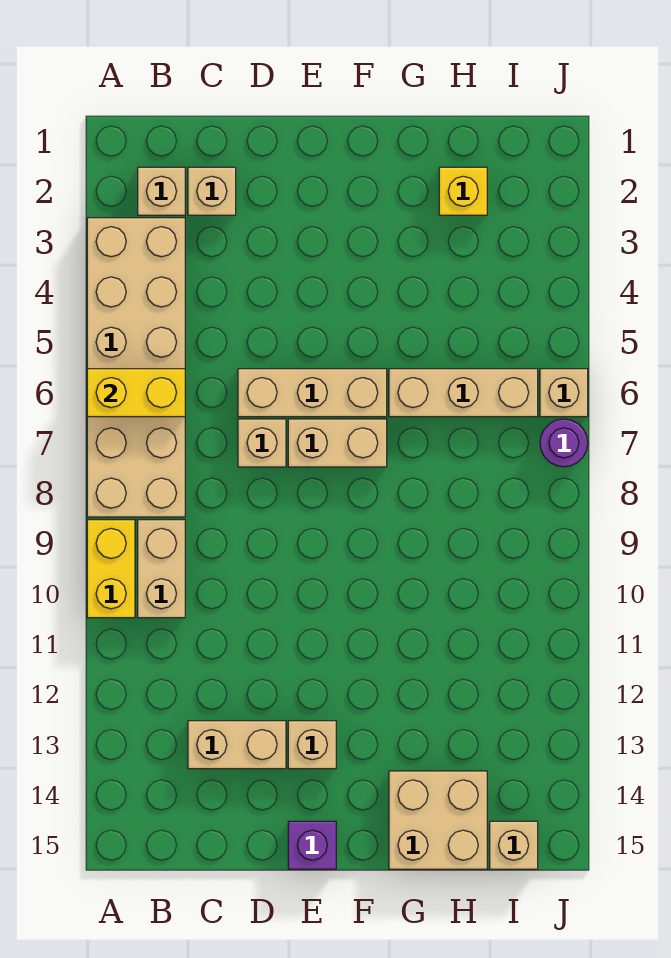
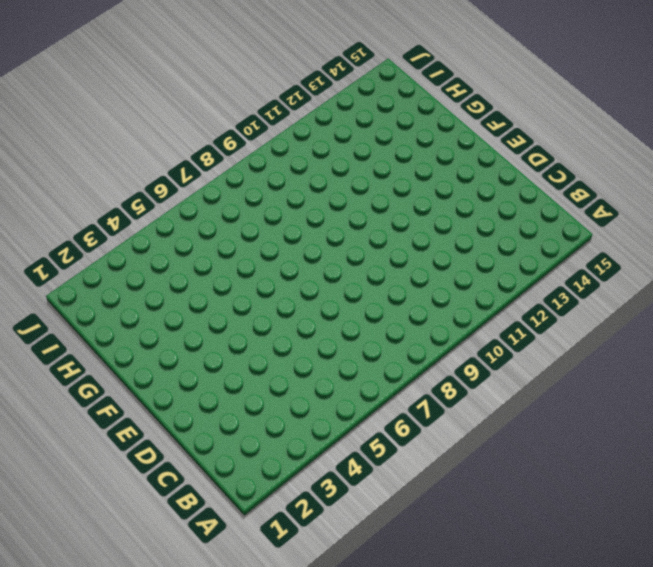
none -> tan brick A3:B8 level 1
none -> yellow brick A9:A10 level 1
none -> tan brick B2 level 1

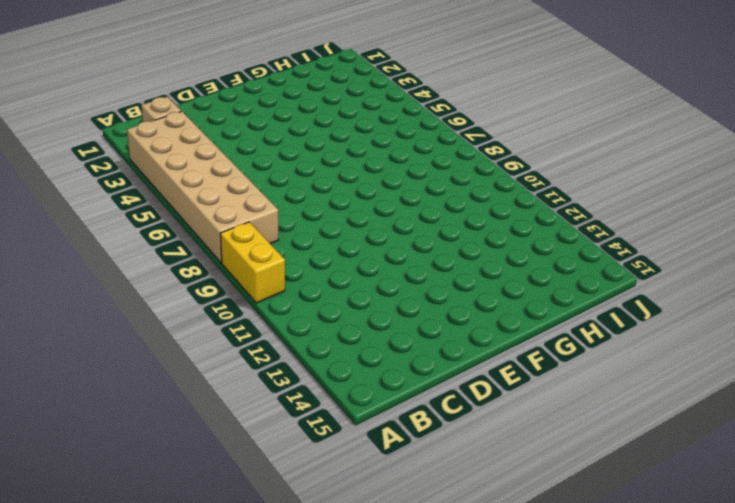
none -> tan brick B9:B10 level 1
none -> tan brick C2 level 1
none -> tan brick C13:D13 level 1

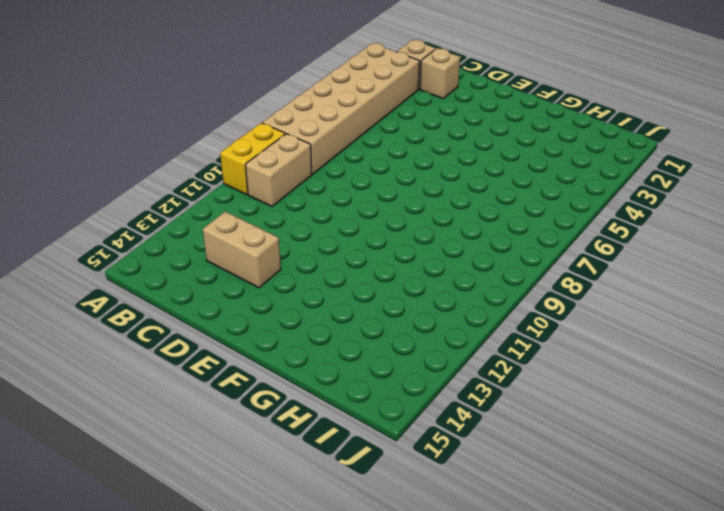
none -> tan brick D6:F6 level 1
none -> tan brick D7 level 1
none -> tan brick E7:F7 level 1

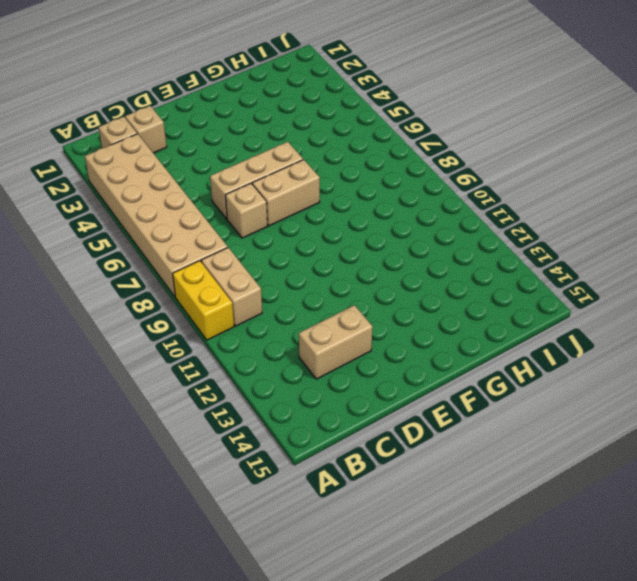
none -> tan brick E13 level 1
none -> purple brick E15 level 1
none -> tan brick G6:I6 level 1

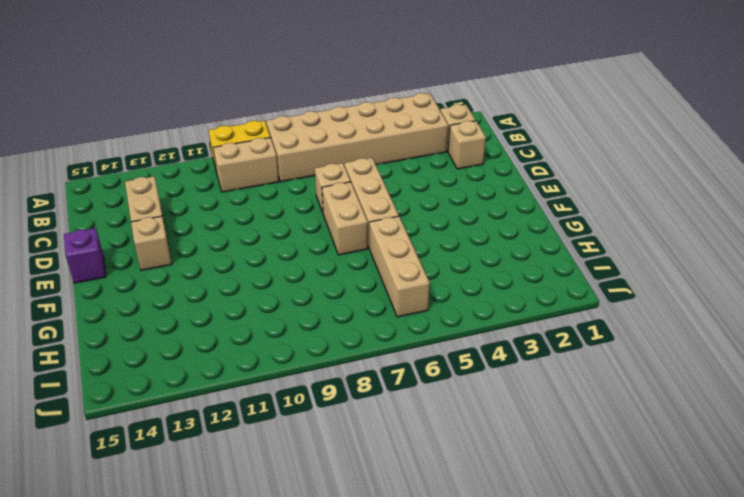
none -> tan brick G14:H15 level 1
none -> yellow brick H2 level 1
none -> tan brick I15 level 1

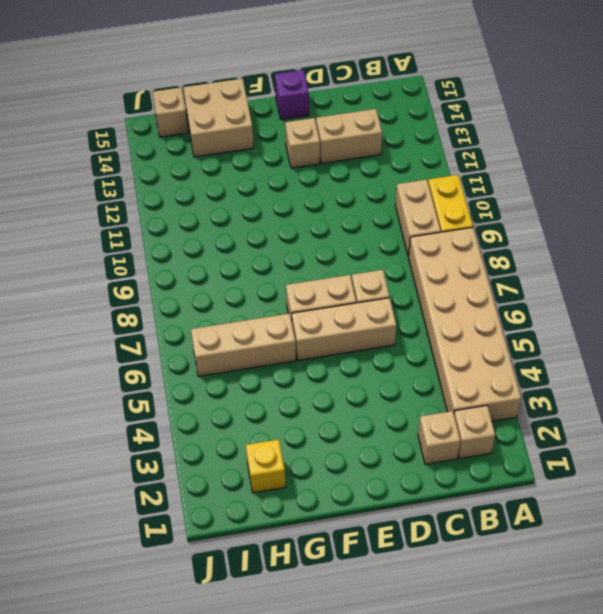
none -> tan brick J6 level 1
none -> purple round brick J7 level 1
none -> yellow brick A6:B6 level 2

